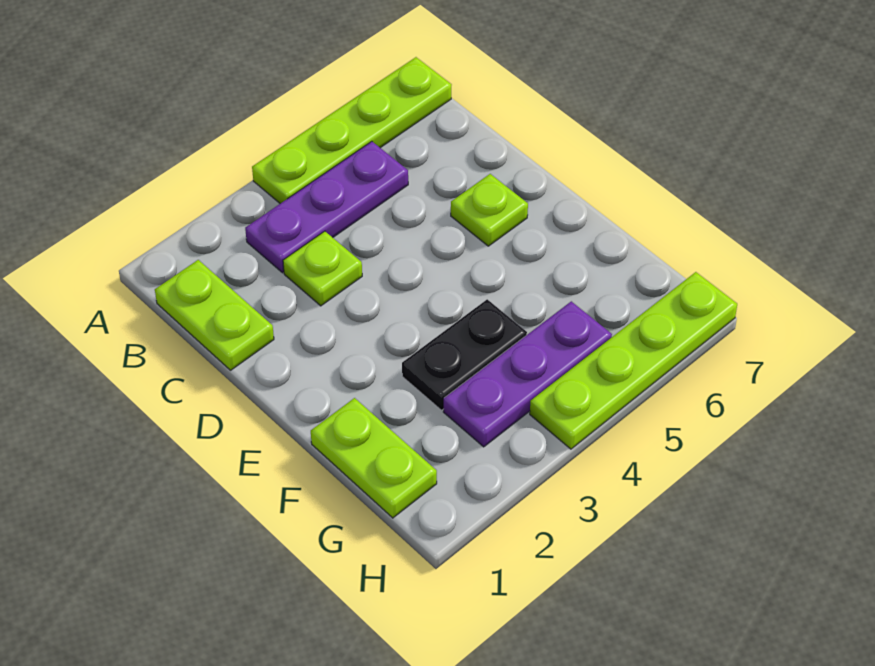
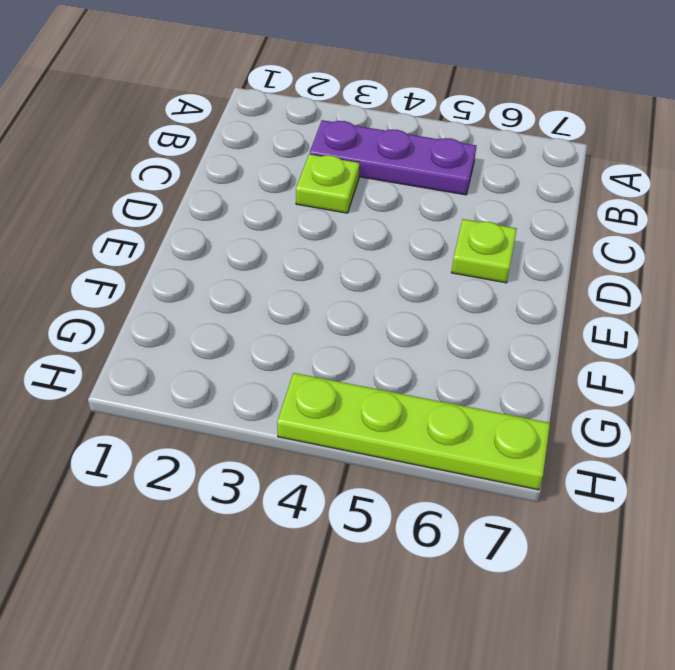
none -> lime plate A4:A7 level 1
none -> lime plate B1:C1 level 1

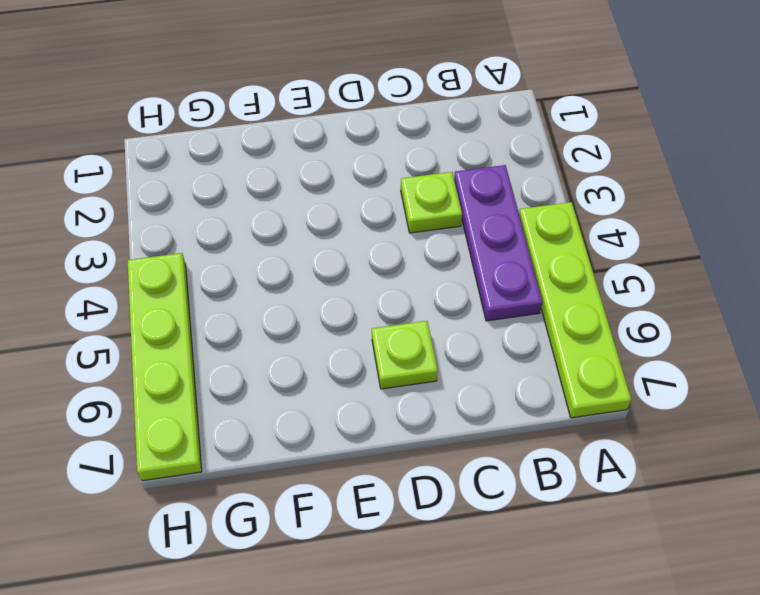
none -> lime plate B1:C1 level 1
none -> lime plate F1:G1 level 1

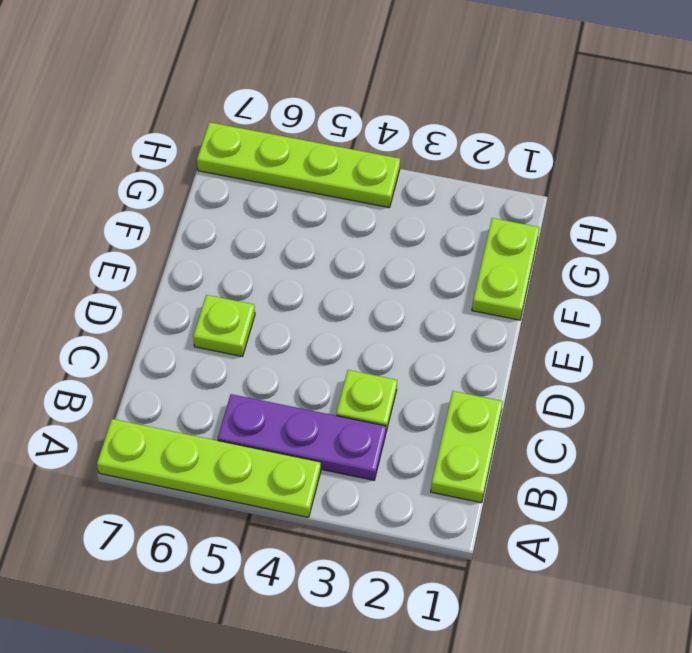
none -> black plate F3:F4 level 1
none -> purple plate G3:G5 level 1

